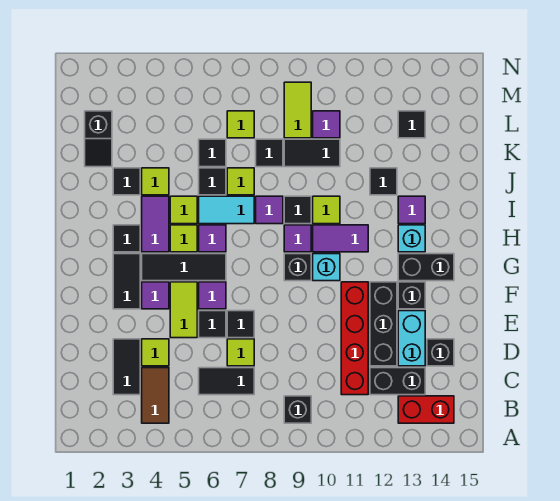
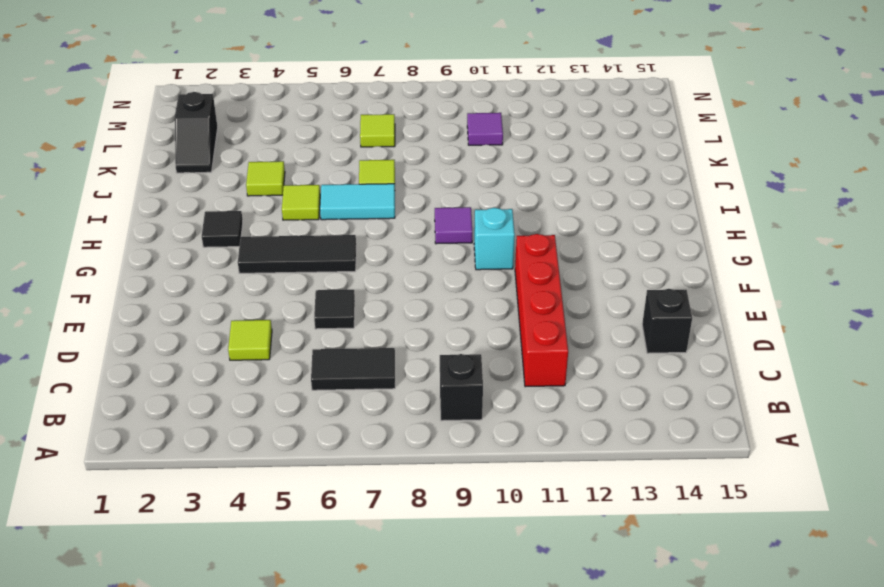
none -> brown tile B4:C4 level 1
none -> red brick B13:B14 level 1
none -> black tile C3:D3 level 1
none -> black brick C12:C13 level 1

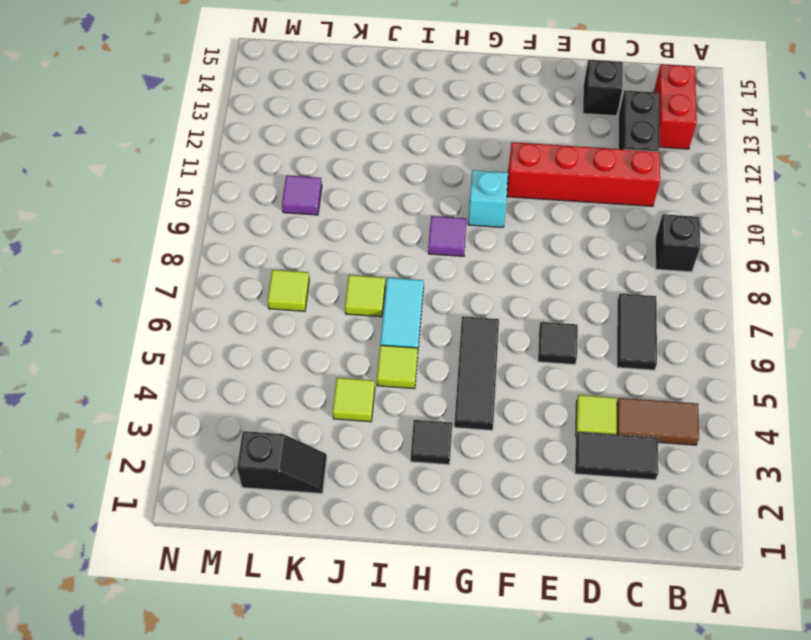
none -> lime tile D7 level 1
none -> black brick D12:F12 level 1
none -> cyan brick D13:E13 level 1
none -> lime tile E5:F5 level 1

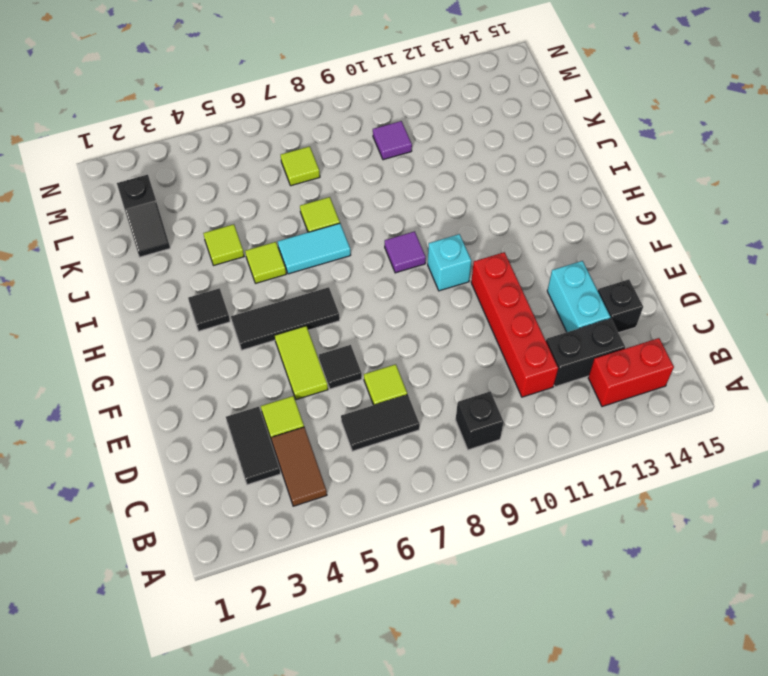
none -> black brick D12:F12 level 1
none -> black tile E7 level 1
none -> black tile F3:G3 level 1
none -> purple tile F4 level 1

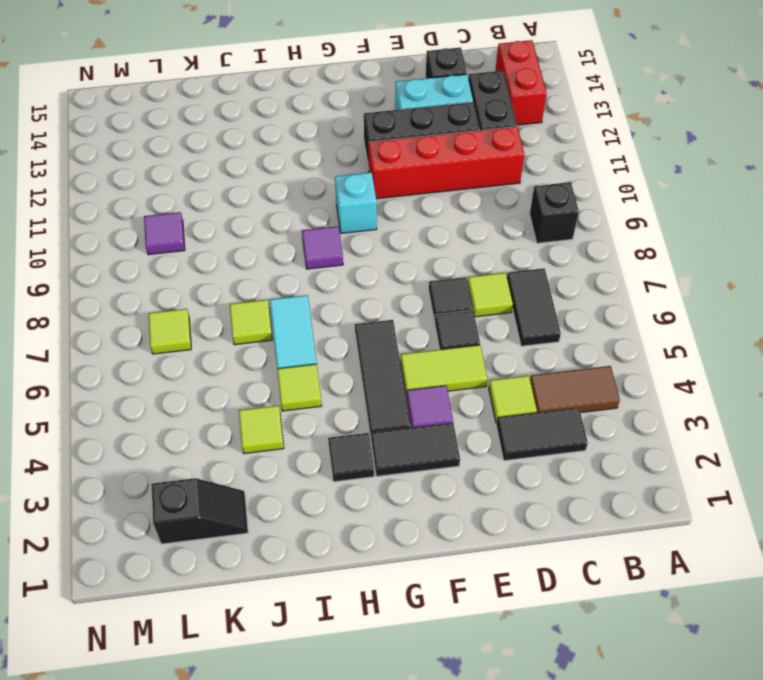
none -> purple tile F6 level 1
none -> black brick F13 level 1
none -> black brick G9 level 1
none -> black brick G13:G14 level 1

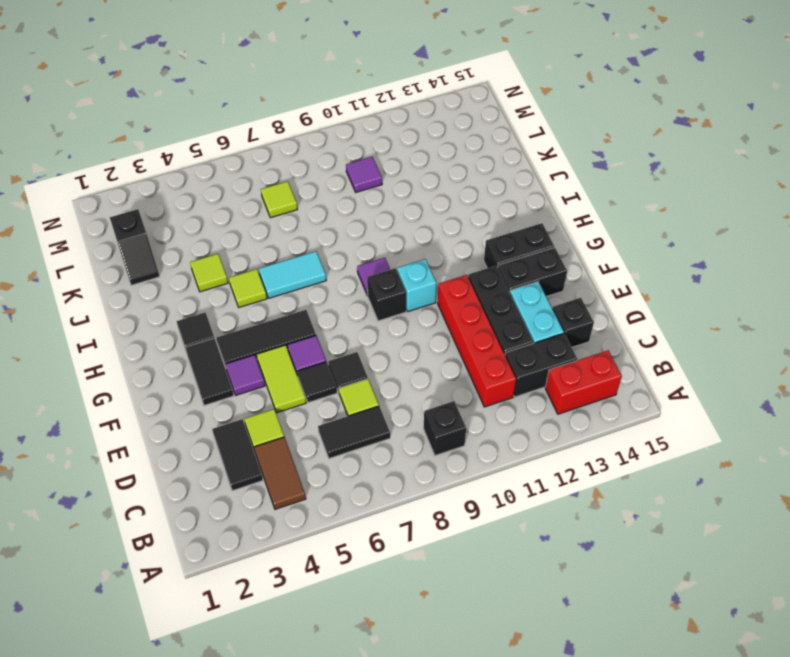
black brick F13:F14 level 1 -> black brick F13 level 1
none -> purple tile H4:I4 level 1
none -> lime tile H5 level 1
none -> purple tile H6 level 1
none -> purple tile H10:H11 level 1

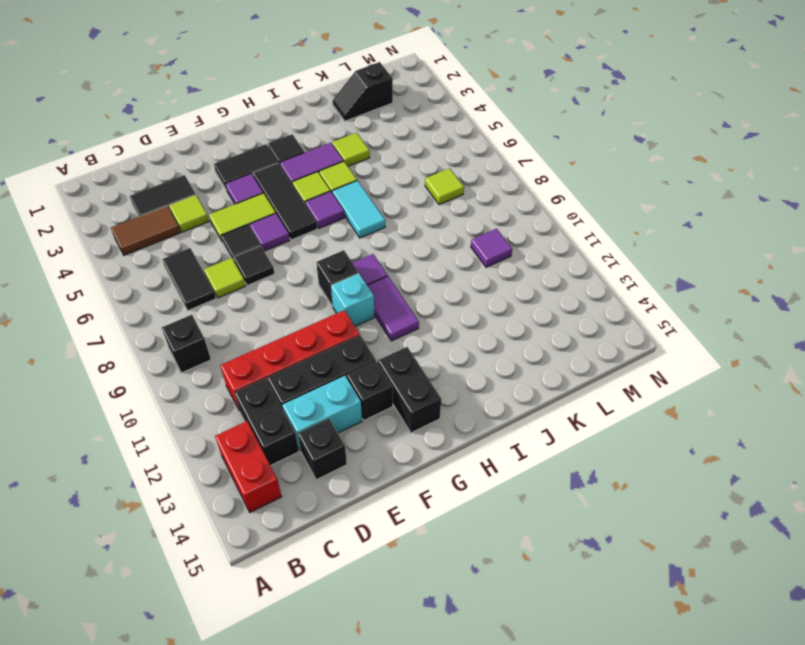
none -> cyan brick H13 level 1
none -> purple tile I8 level 1
none -> black tile I9 level 1
none -> lime tile I10 level 1

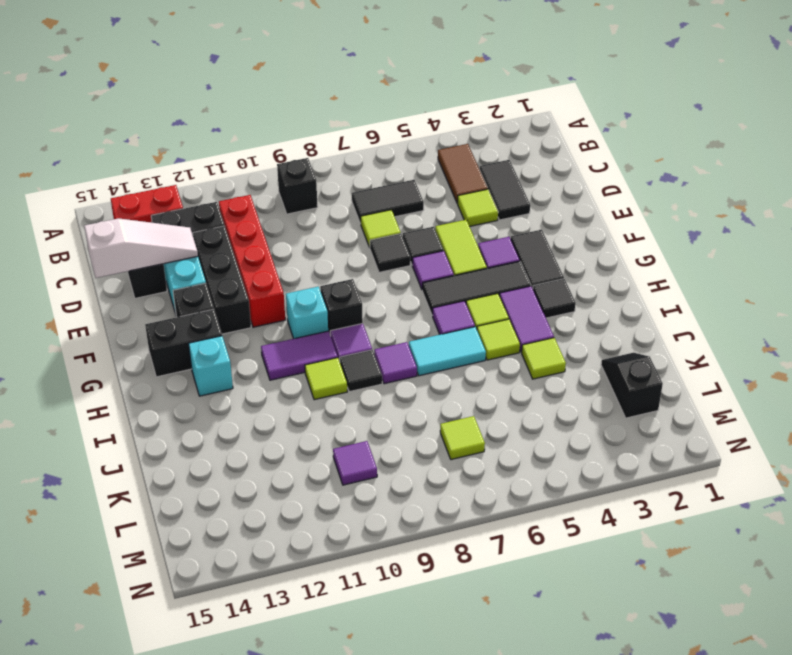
white slope D13:D15 level 2 top 15 -> none
none -> purple tile I13 level 1
none -> black tile J3 level 1
none -> black tile J6 level 1
none -> lime tile J7 level 1

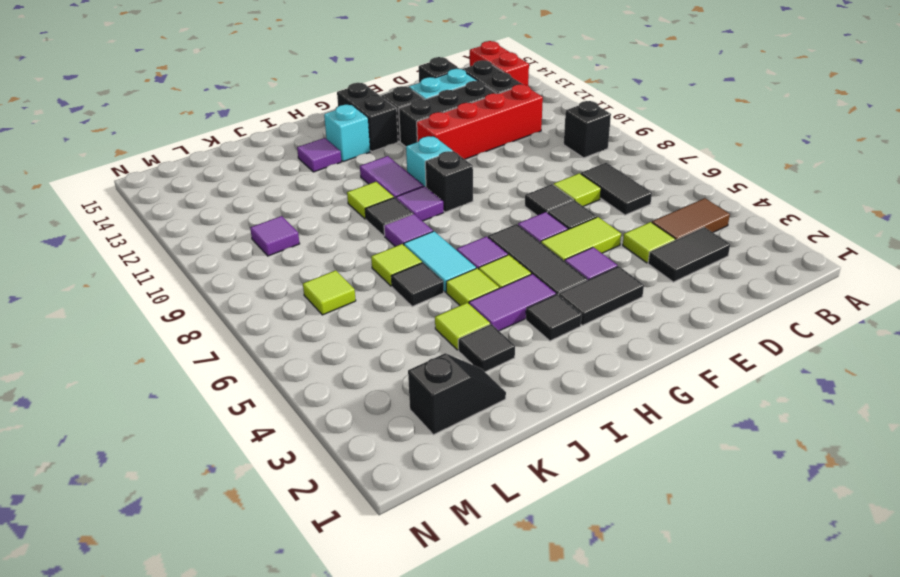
none -> black tile J12 level 1
none -> black tile K6 level 1
none -> black tile K8 level 1
none -> black tile K9:K10 level 1

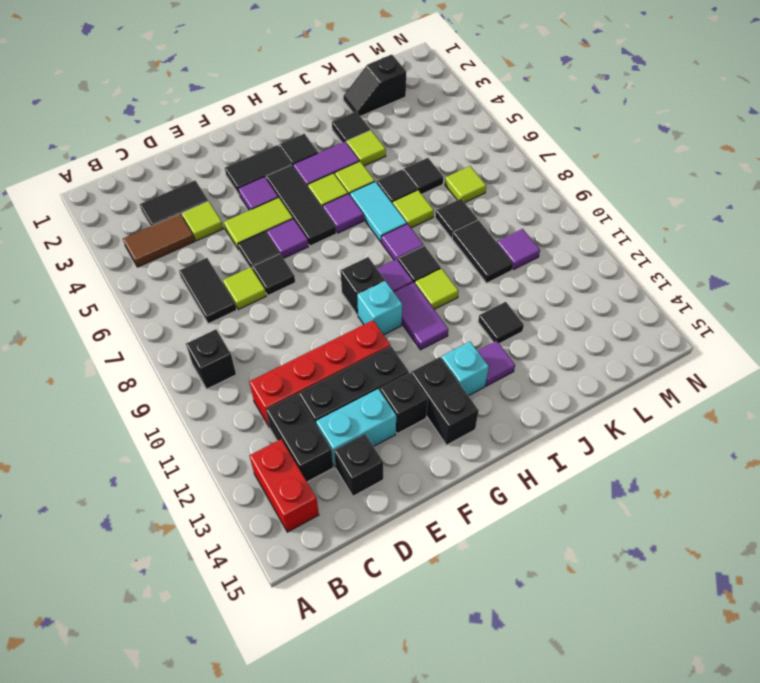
none -> lime tile L9:M9 level 1
none -> black tile L13 level 1

